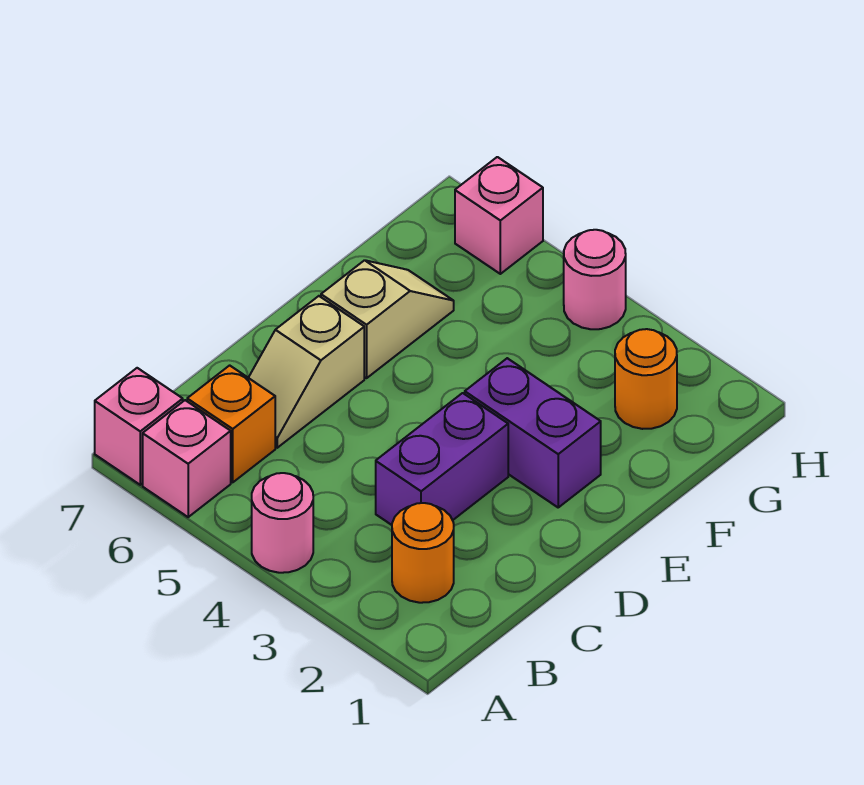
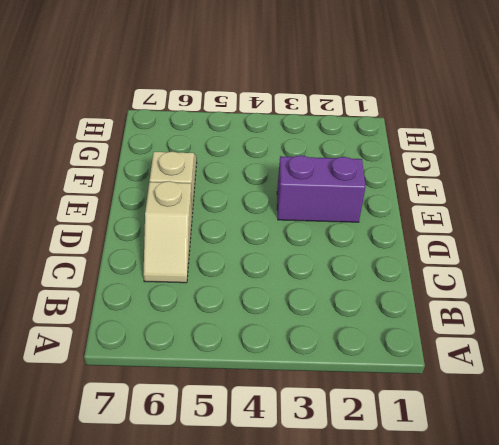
none -> pink round brick A4 level 1
none -> pink brick A6 level 1
none -> pink brick A7 level 1

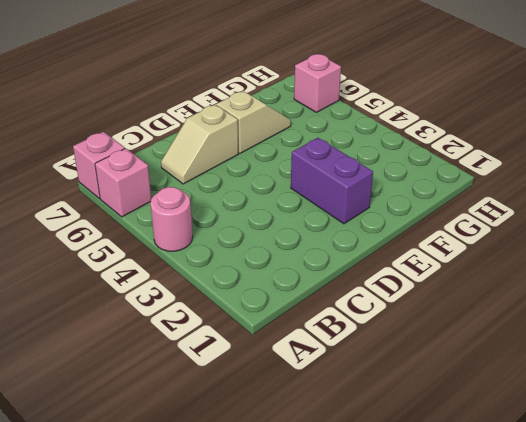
none -> orange round brick B2 level 1
none -> orange brick B6 level 1
none -> purple brick C3:D3 level 1

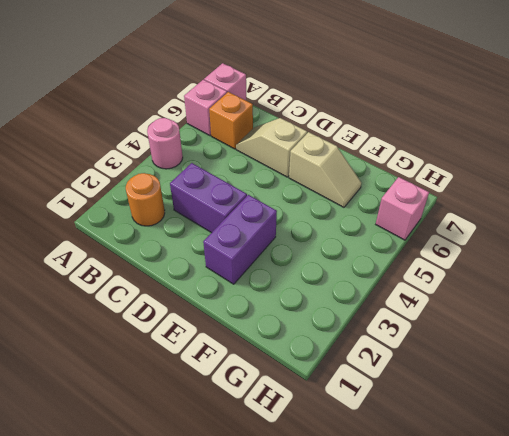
none -> orange round brick G2 level 1
none -> pink round brick H4 level 1

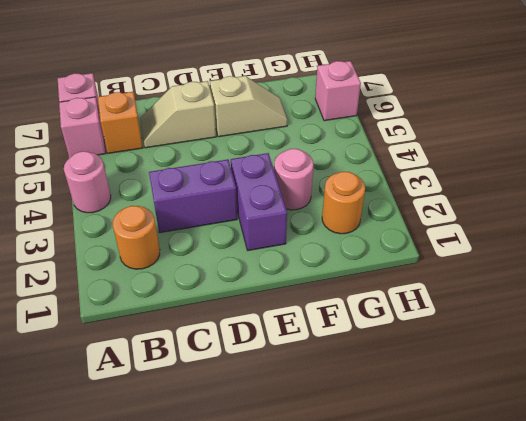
pink round brick F3 level 1 -> pink round brick H4 level 1

